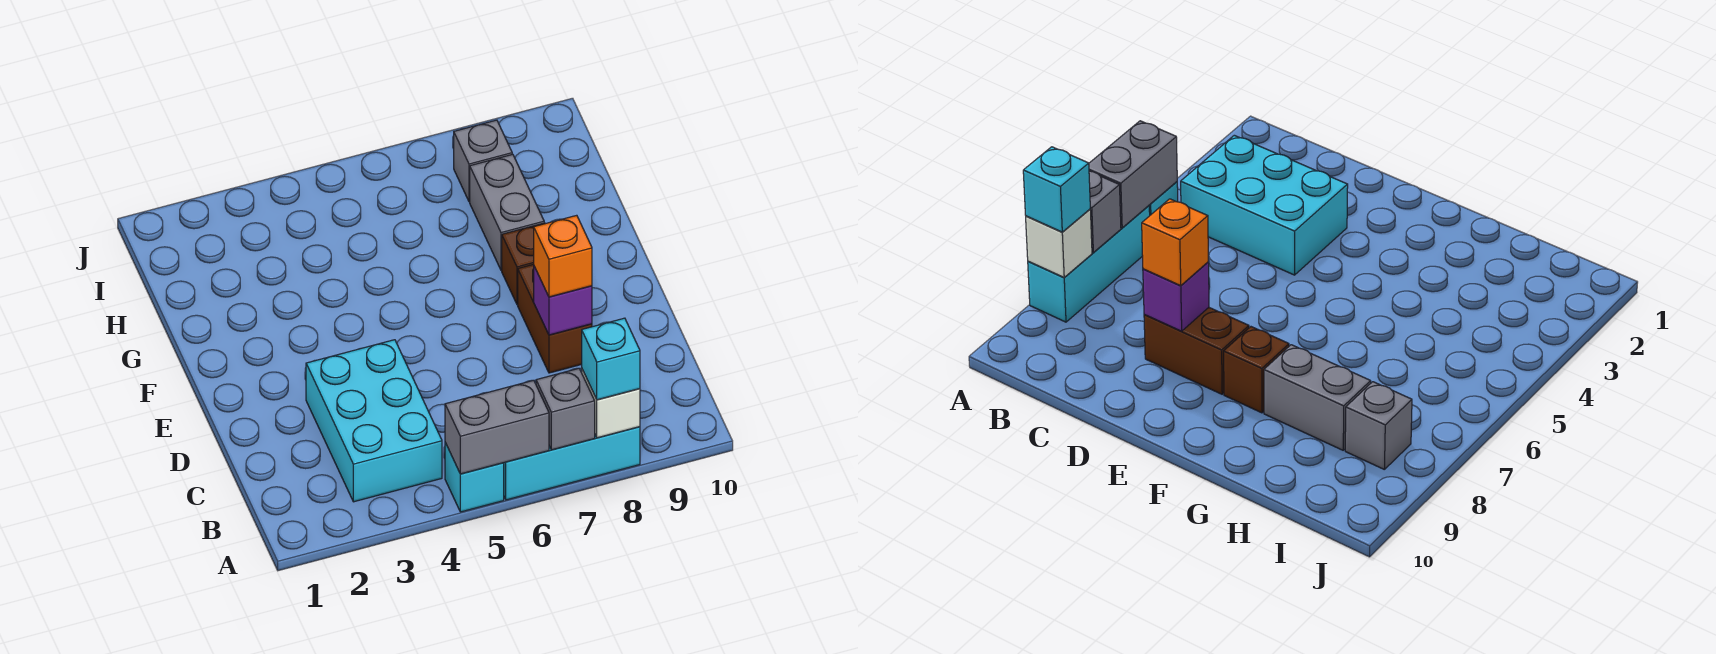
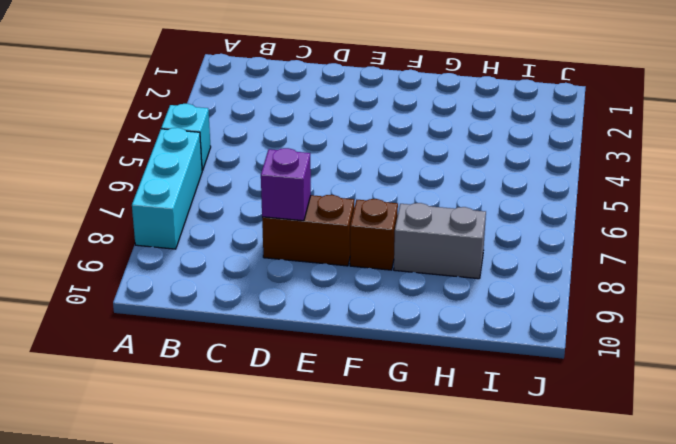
none -> cyan brick B3:D4 level 1
none -> grey brick I8 level 1
none -> grey brick A5:A6 level 2

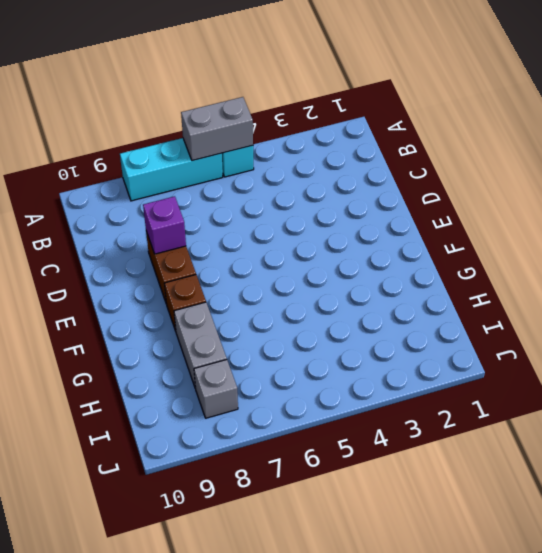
none -> cyan brick B3:D4 level 1
none -> grey brick A7 level 2
none -> white brick A8 level 2

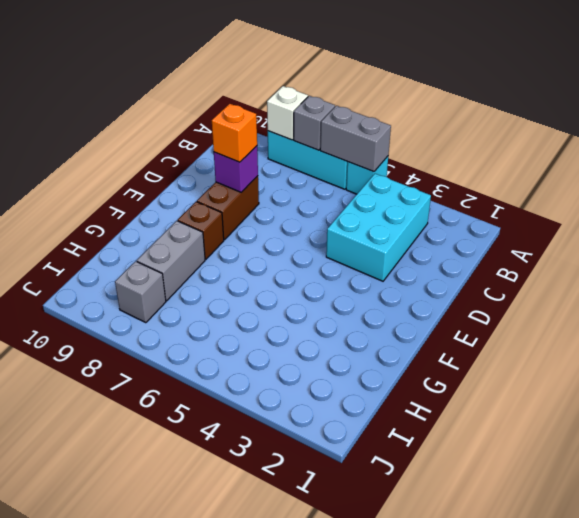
none -> cyan brick A8 level 3

